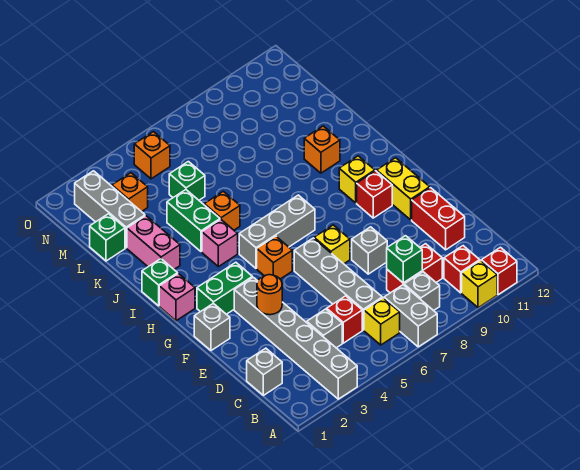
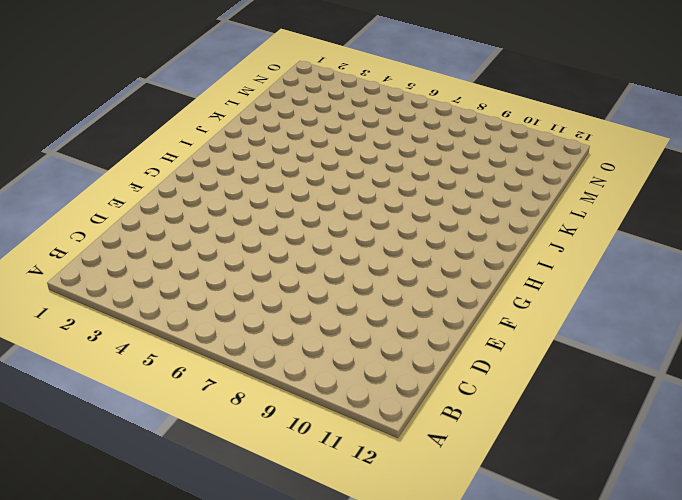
none -> grey brick A3:F3 level 1
none -> grey brick A7:B7 level 1
none -> yellow brick A10 level 1
none -> red brick A11 level 1

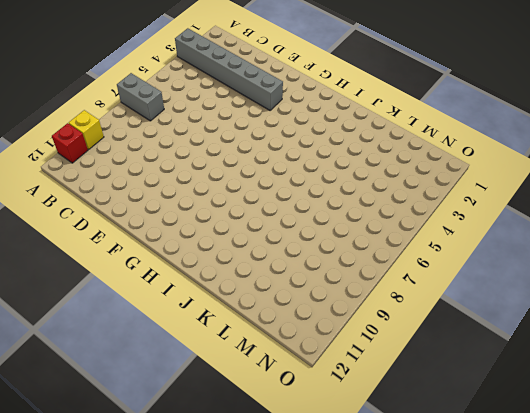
none -> yellow brick B6 level 1
none -> grey brick B8 level 1
none -> red brick B10 level 1
none -> grey brick C1 level 1

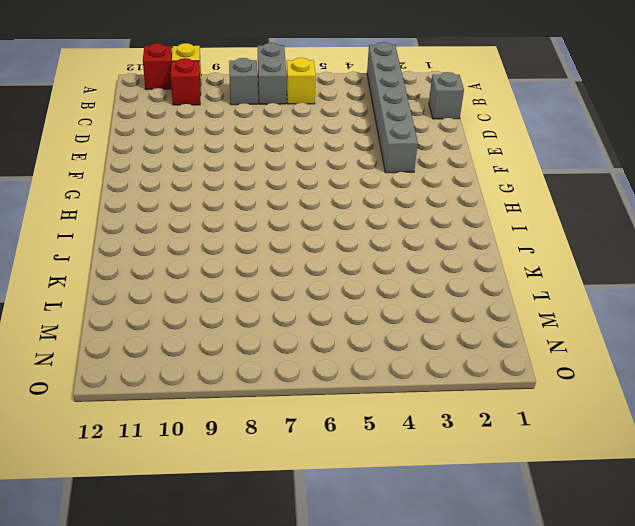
none -> grey brick C4 level 1
none -> red brick C5 level 1
none -> grey brick C6:F6 level 1
none -> red brick C8:C9 level 1

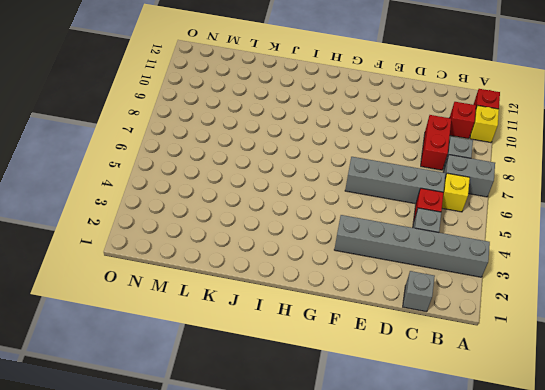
none -> red brick D11:E11 level 1
none -> grey brick E8 level 1
none -> grey brick F1 level 1
none -> yellow brick F7 level 1

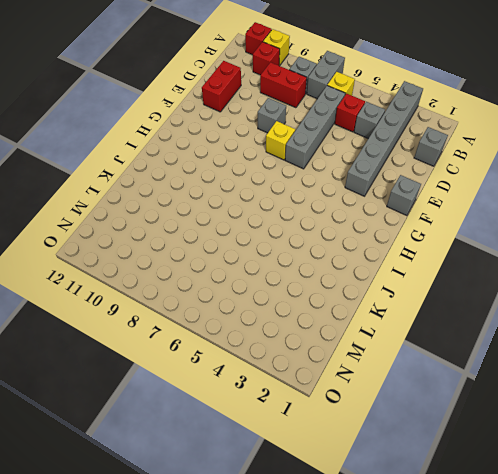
none -> yellow brick F11:G11 level 1
none -> green brick G2:G3 level 1
none -> orange brick G5 level 1
none -> red brick G10 level 1

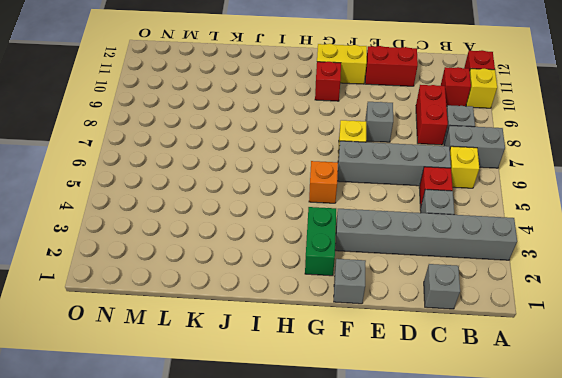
none -> pink brick H1 level 1
none -> grey brick H5:H7 level 1
none -> yellow brick H10 level 1
none -> green brick I1 level 1

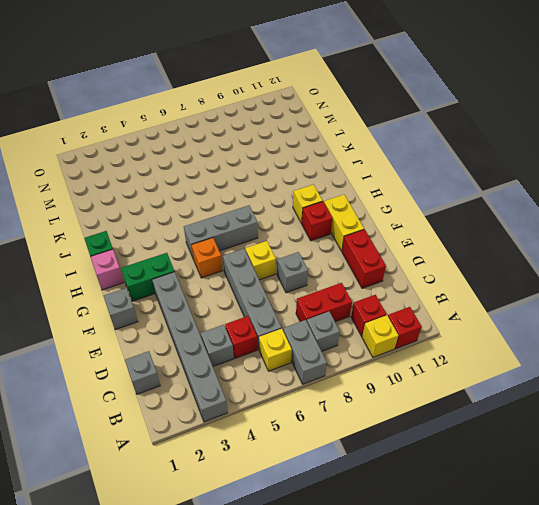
none -> pink brick I4 level 1
none -> pink brick J2:K2 level 1
none -> green brick J4:K4 level 1
none -> orange brick J5 level 1

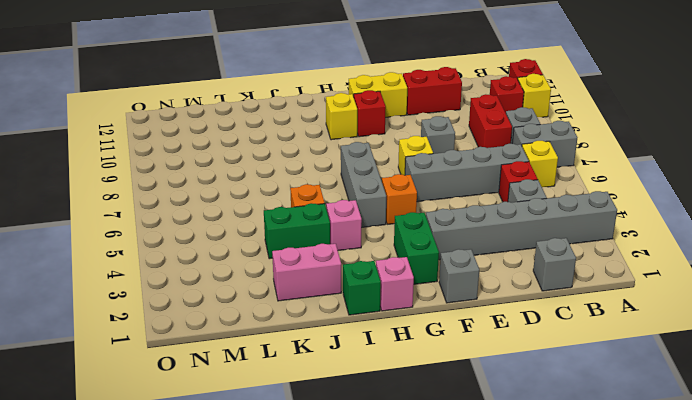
none -> orange brick J10 level 1
none -> green brick L1 level 1
none -> grey brick L2:N2 level 1
none -> green brick L5 level 1

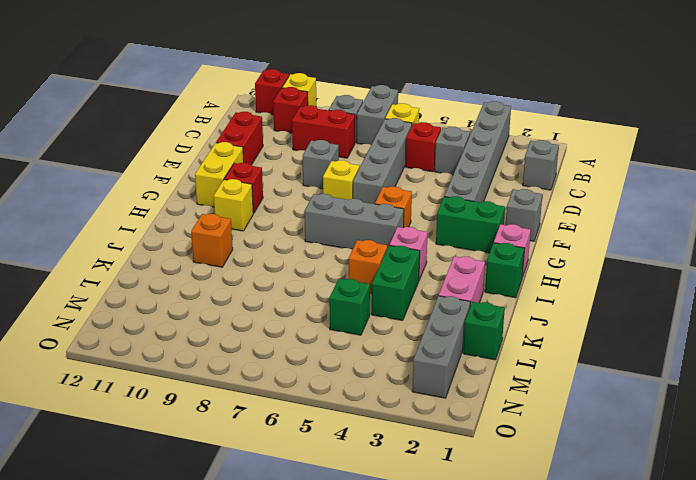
none -> orange brick M3 level 1
none -> orange brick N5 level 1
none -> green brick C8 level 2
none -> orange round brick E3 level 2

